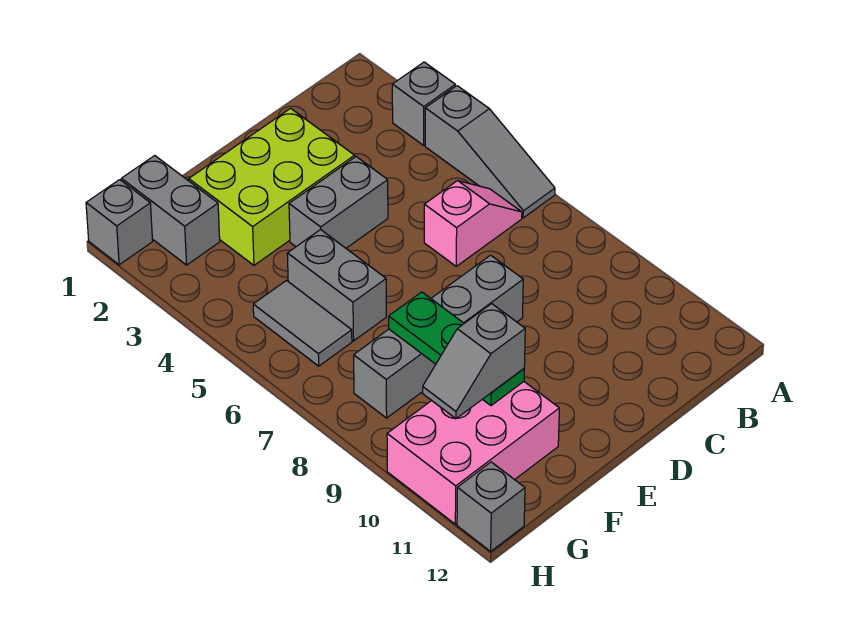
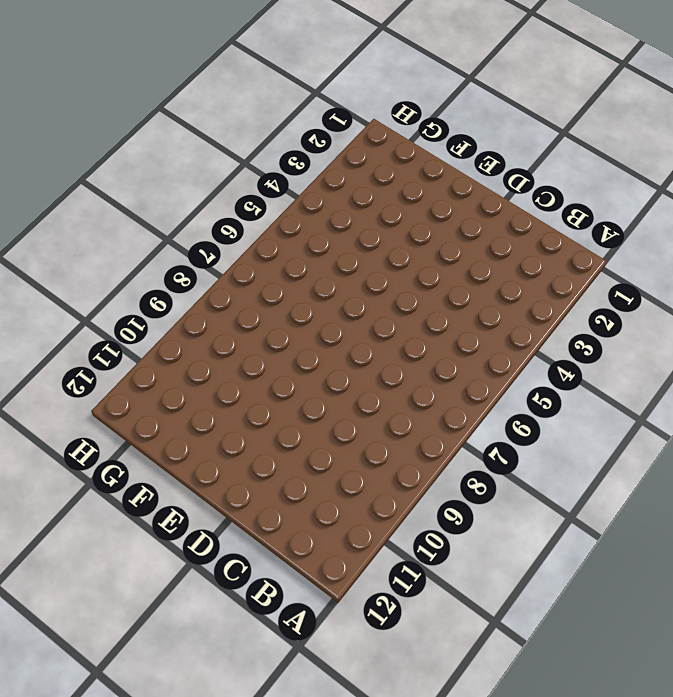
none -> grey brick A3 level 1
none -> grey slope A4:A6 level 1 top 4
none -> pink slope B6:C6 level 1 top C

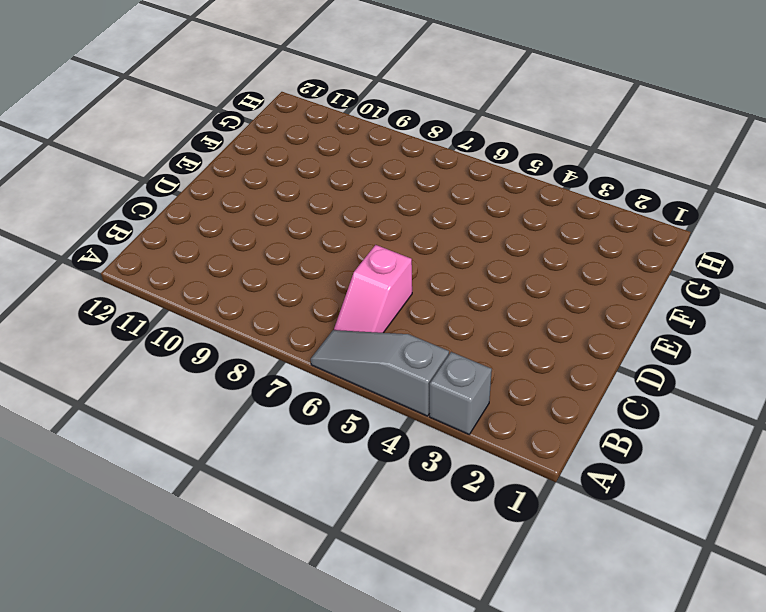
none -> lime brick D2:F3 level 1
none -> grey brick D4:E4 level 1
none -> grey brick D8:G8 level 1

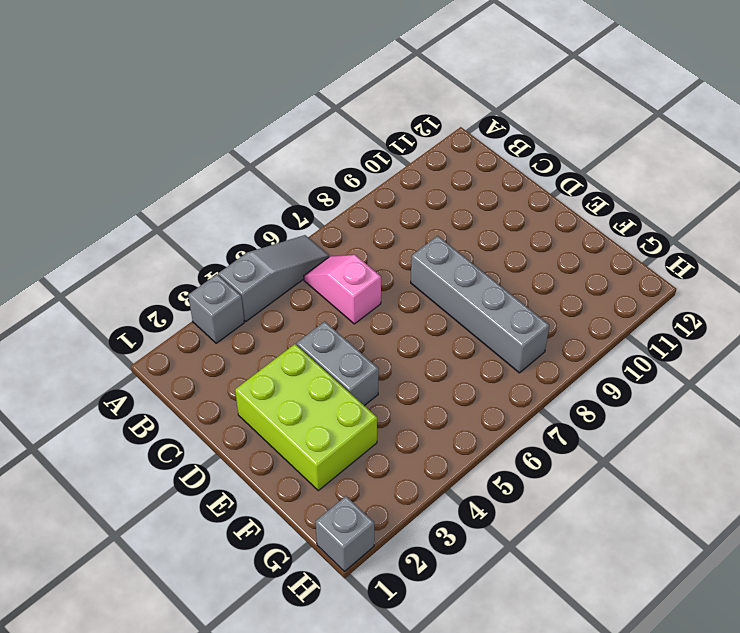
none -> grey brick F5:F6 level 1
none -> pink brick F10:H11 level 1
none -> grey brick G1:G2 level 1

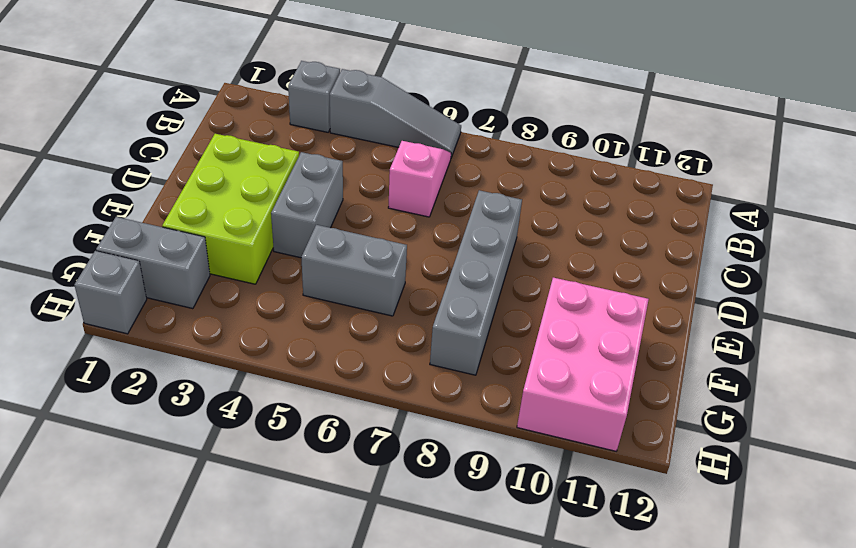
none -> grey tile G5:G6 level 1
none -> grey brick H12 level 1
none -> green plate F8:F10 level 2

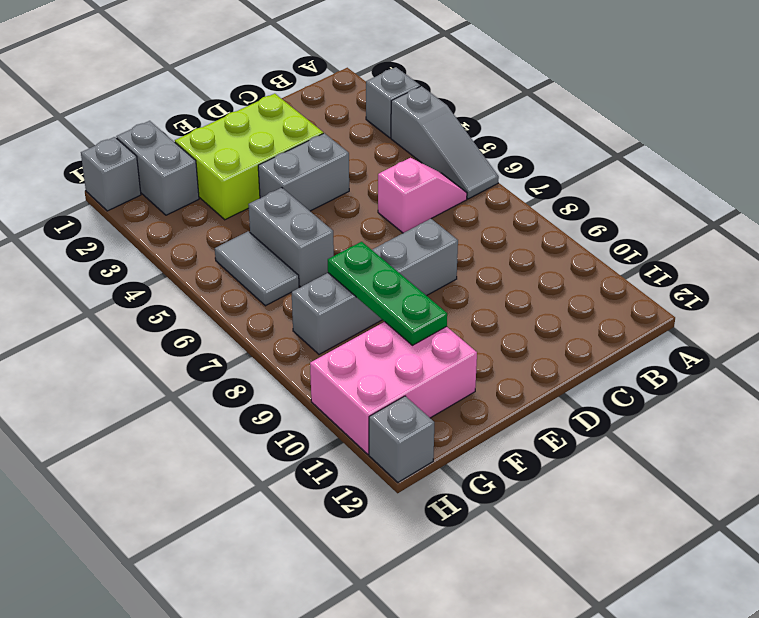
none -> grey slope F10:G10 level 3 top F

